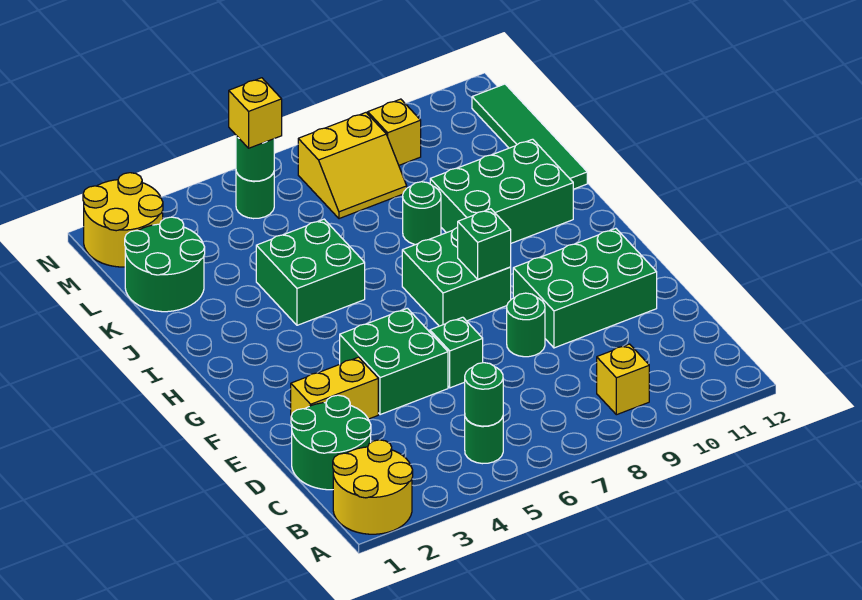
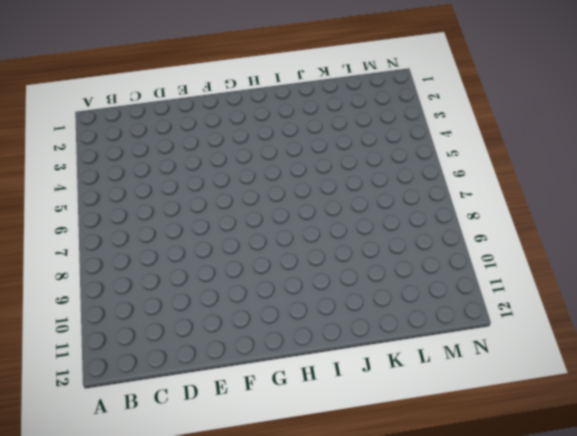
none -> yellow round brick A1:B2 level 1
none -> green round brick B5 level 1
none -> yellow brick B9 level 1

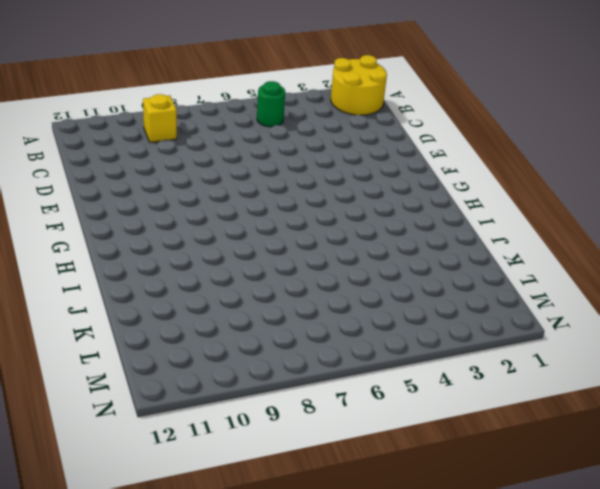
none -> green round brick C1:D2 level 1
none -> yellow brick E2:E3 level 1
none -> green brick E4:F5 level 1

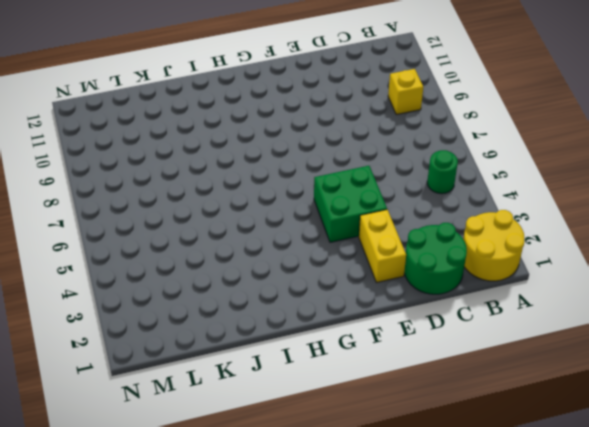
none -> green brick E6 level 1
none -> green round brick E8 level 1
none -> green brick E9:F11 level 1

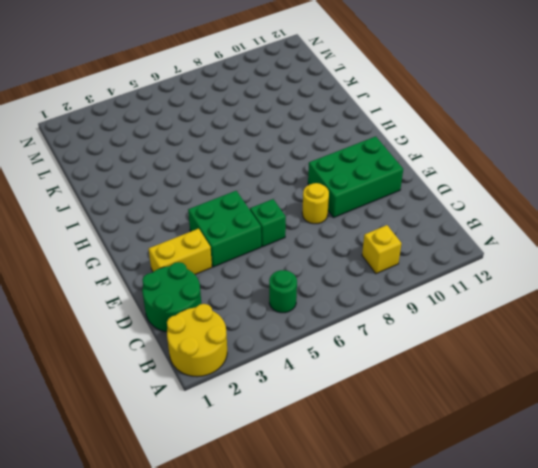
yellow round brick E8 level 1 -> green round brick E8 level 1
none -> green brick G7:H8 level 1
none -> green brick I4:J5 level 1
none -> green brick I9:J11 level 1

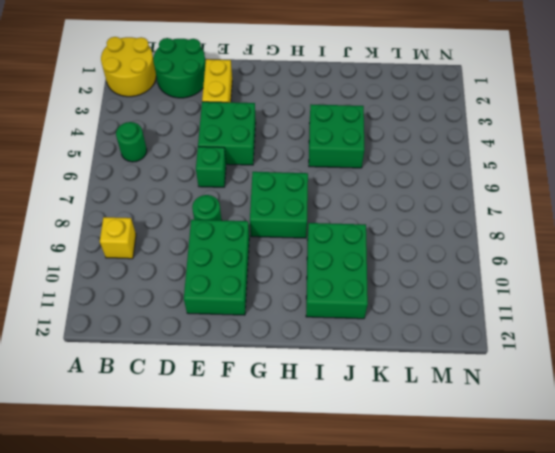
none -> green round brick J8 level 1
none -> green tile J12:M12 level 1
none -> green round brick K1:L2 level 1

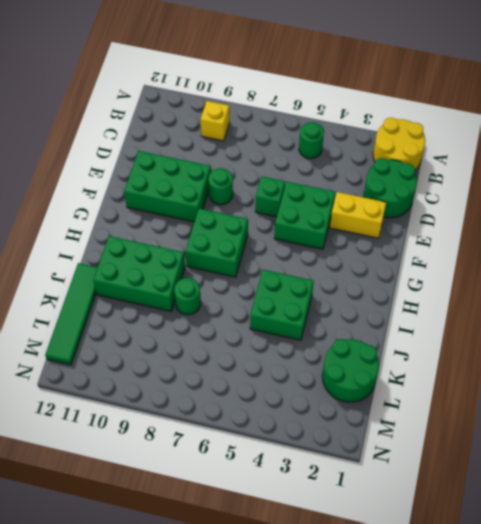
none -> yellow slope L7:M8 level 1 top M
none -> yellow round brick M1:N2 level 1
none -> green round brick M5 level 1

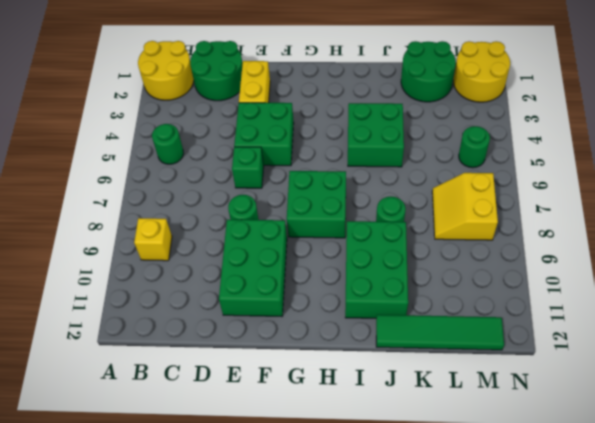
none -> yellow brick M9 level 1
none -> green round brick B5 level 2
none -> green brick G8 level 2

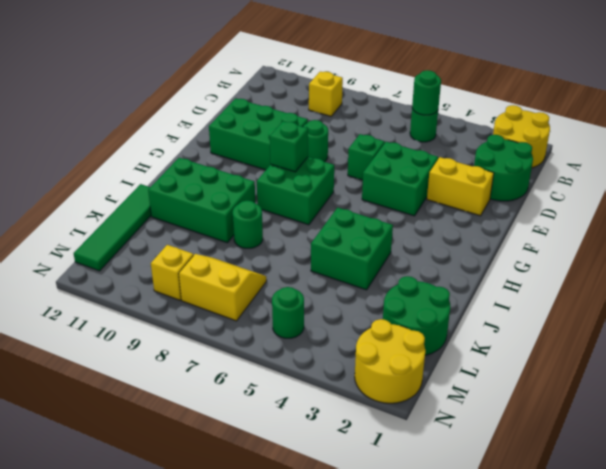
none -> green round brick M5 level 2
none -> yellow brick M5 level 3

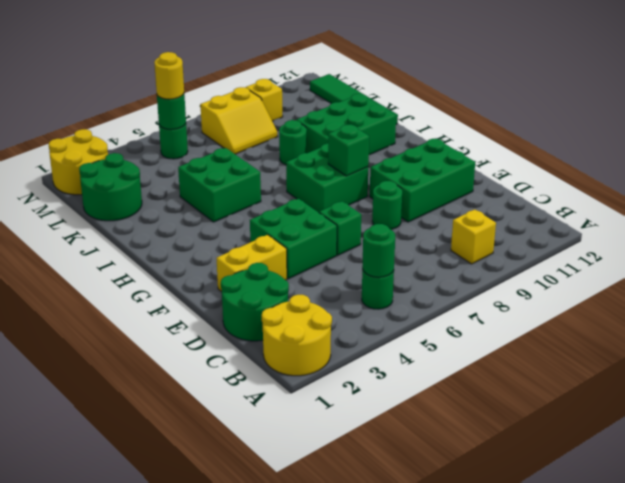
yellow round brick M5 level 3 -> yellow brick M5 level 3

